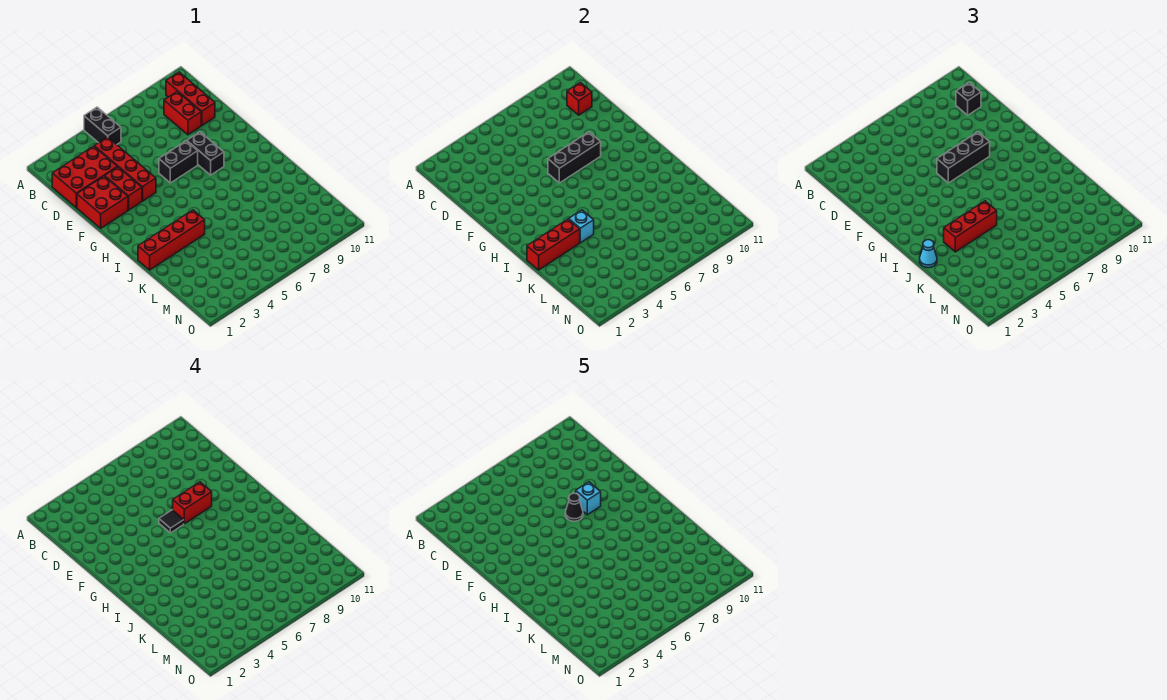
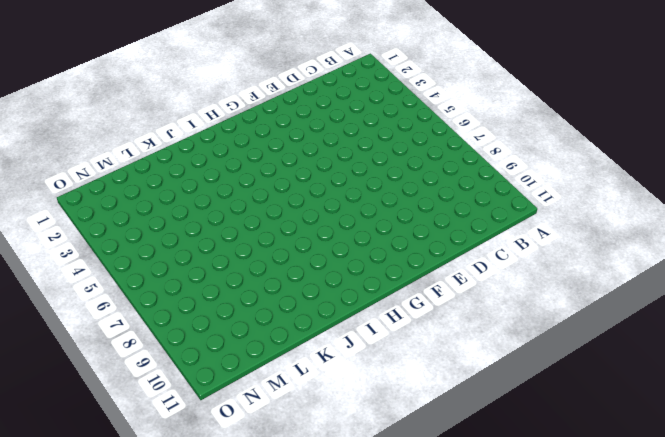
none -> black brick A5:B5 level 1
none -> red brick B10:D10 level 1
none -> red brick C1:D3 level 1

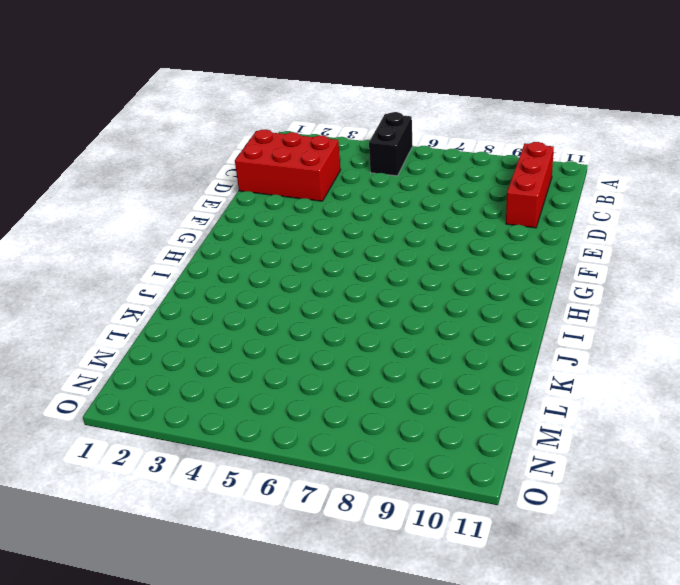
none -> red brick C4:F4 level 1
none -> red brick C9:D9 level 1
none -> red brick E1:F2 level 1

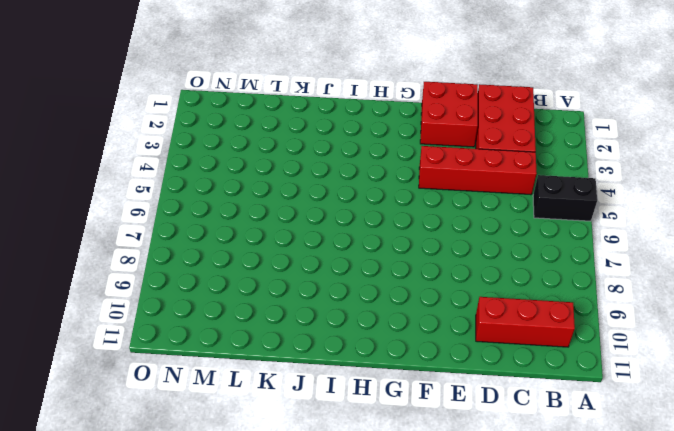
none -> red brick C9:D9 level 1
none -> red brick E3:F3 level 1
none -> black brick F6:F7 level 1

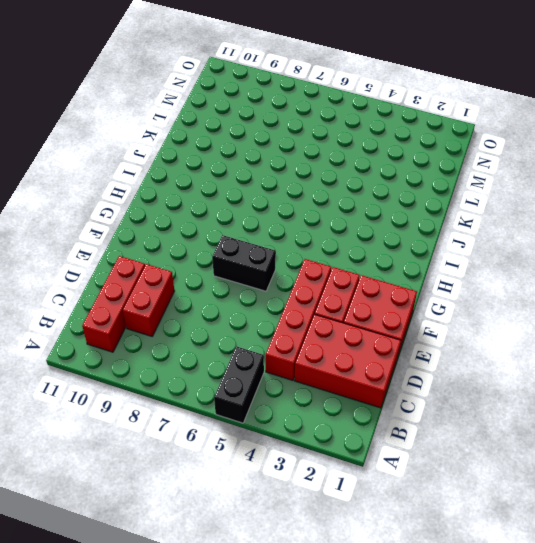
none -> black brick F8:G8 level 1
none -> red brick J1:J4 level 1
none -> red brick C10 level 2

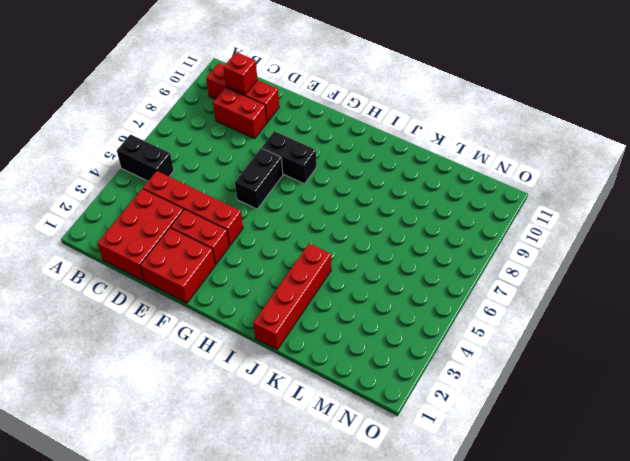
none -> black brick F6:F8 level 2
none -> red brick J1:J3 level 2
none -> cyan brick J4 level 2

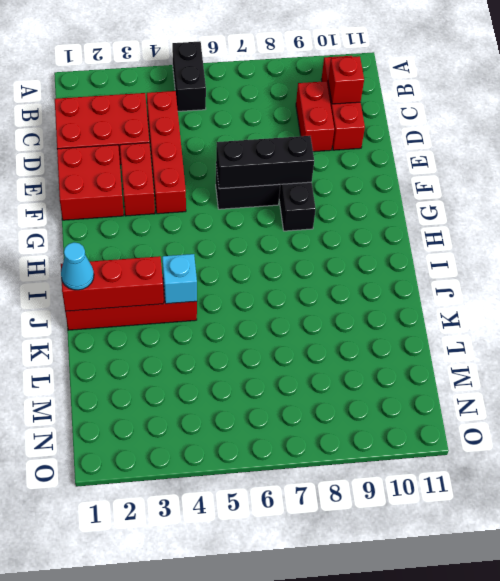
none -> black brick C10 level 3
none -> black brick F6:F8 level 3
none -> red brick J3:J5 level 3

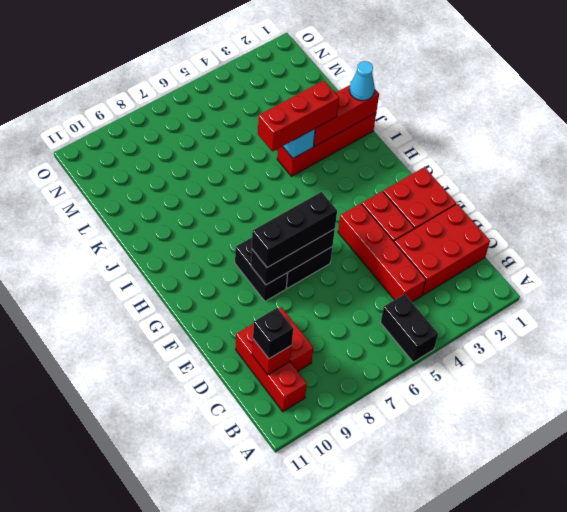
none -> black tile F6 level 4
none -> red brick F7:F8 level 4
none -> black cone F7 level 5

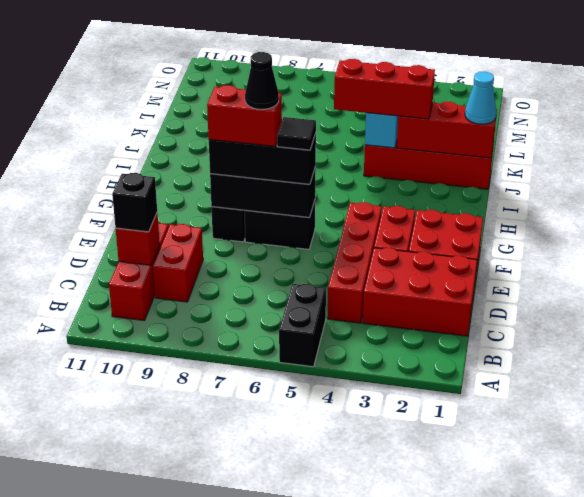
none -> cyan brick F8 level 5

